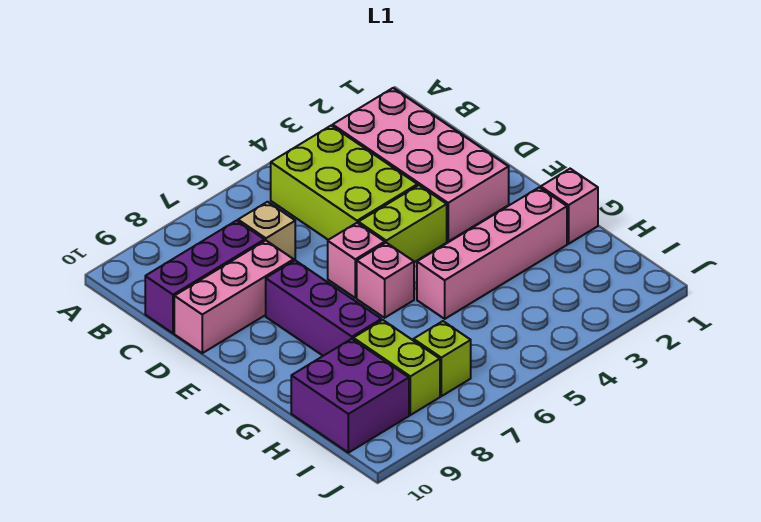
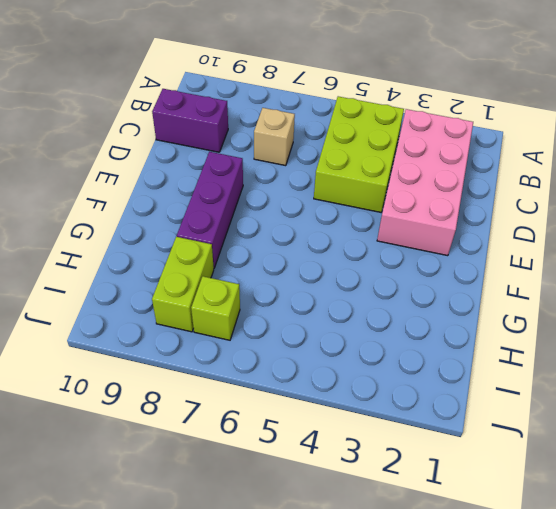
purple brick C9:C10 level 1 -> purple brick C8:C10 level 1
none -> pink brick D8:D10 level 1
none -> lime brick E4:E5 level 1
none -> pink brick E6 level 1

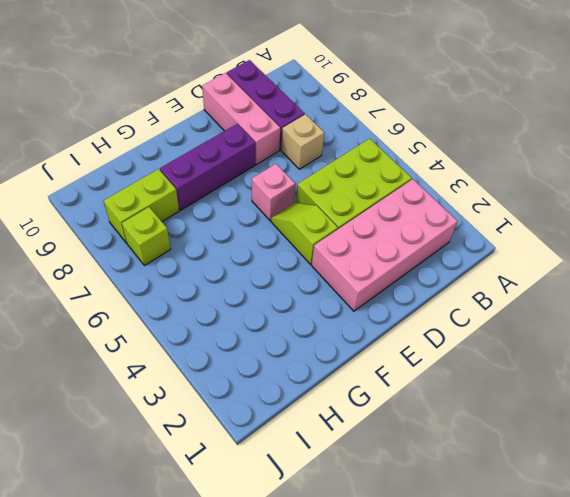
lime slope E4:E5 level 1 top 4 -> lime brick E4:E5 level 1
none -> pink brick F6 level 1
none -> pink brick G1 level 1
none -> pink brick G2:G5 level 1

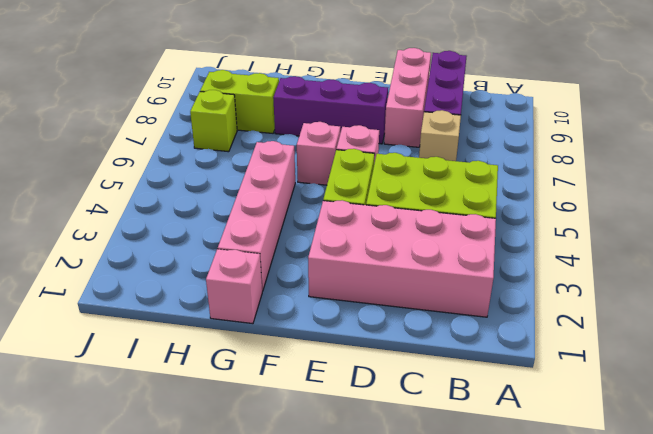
none -> purple brick H9:I10 level 1

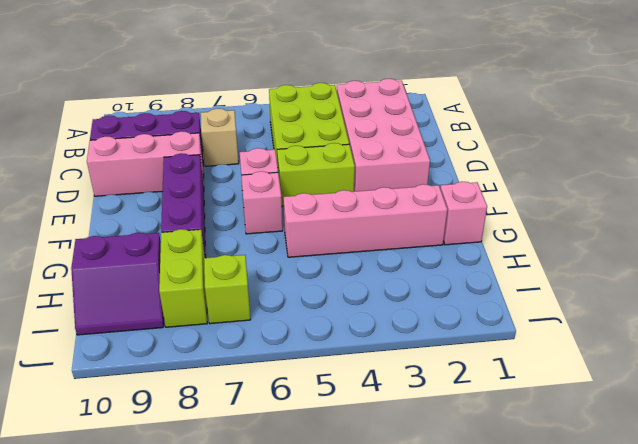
purple slope H9:I10 level 1 top H -> purple brick H9:I10 level 1

